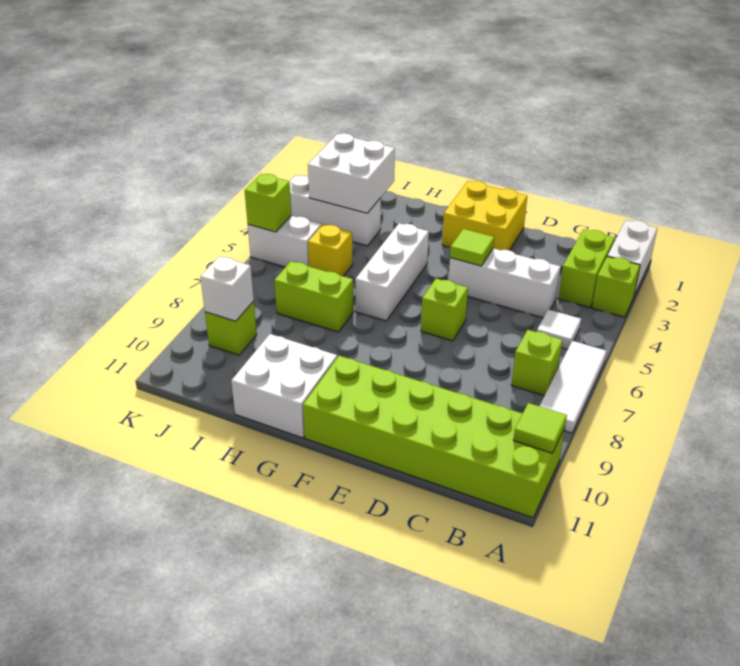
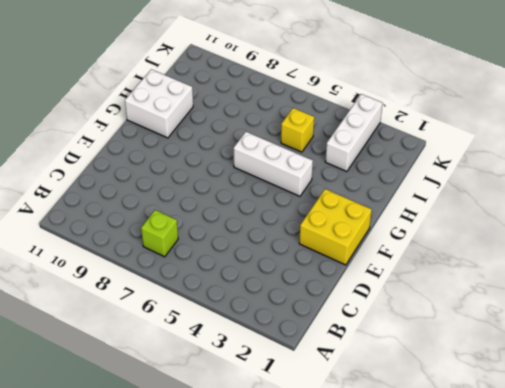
none -> white brick A1:A2 level 1
none -> lime brick A3 level 1
none -> white tile A6:A8 level 1

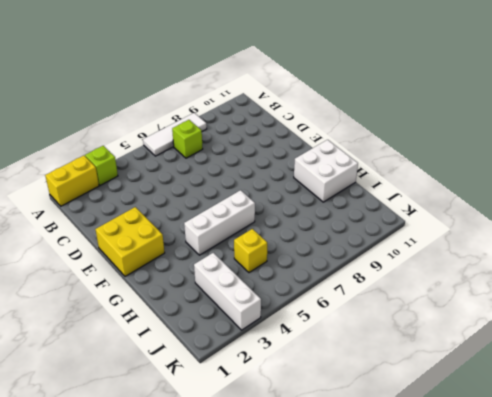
yellow brick A1:A2 level 1 -> white brick A1:A2 level 1
none -> lime brick A10:F11 level 1
none -> lime brick B2:B3 level 1
none -> white tile B5 level 1

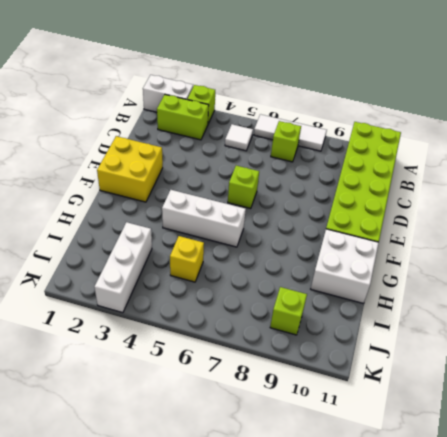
none -> white brick C4:E4 level 1
none -> lime brick H7:I7 level 1
none -> white brick J5:K5 level 1

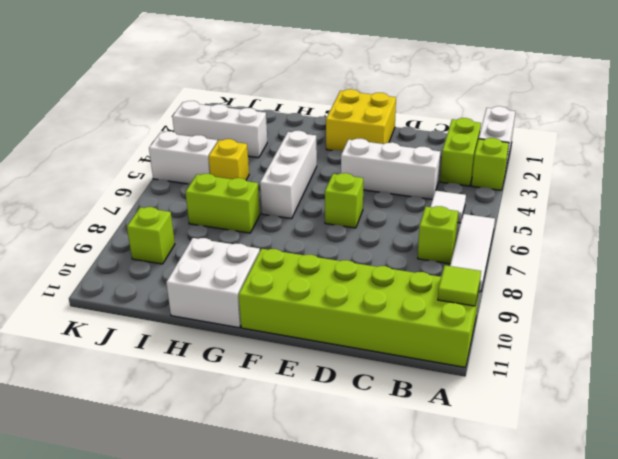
none -> lime tile E4 level 2
none -> white brick I2:J3 level 2
none -> white brick J9 level 2

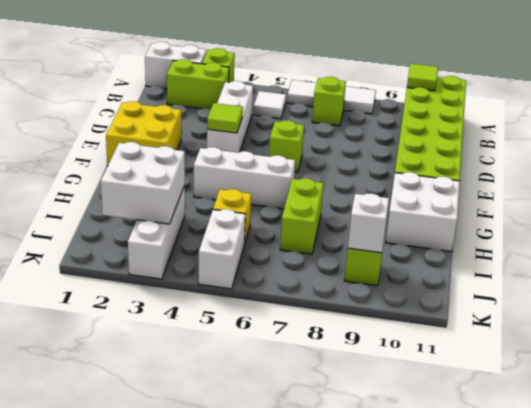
none -> lime brick K5 level 2

